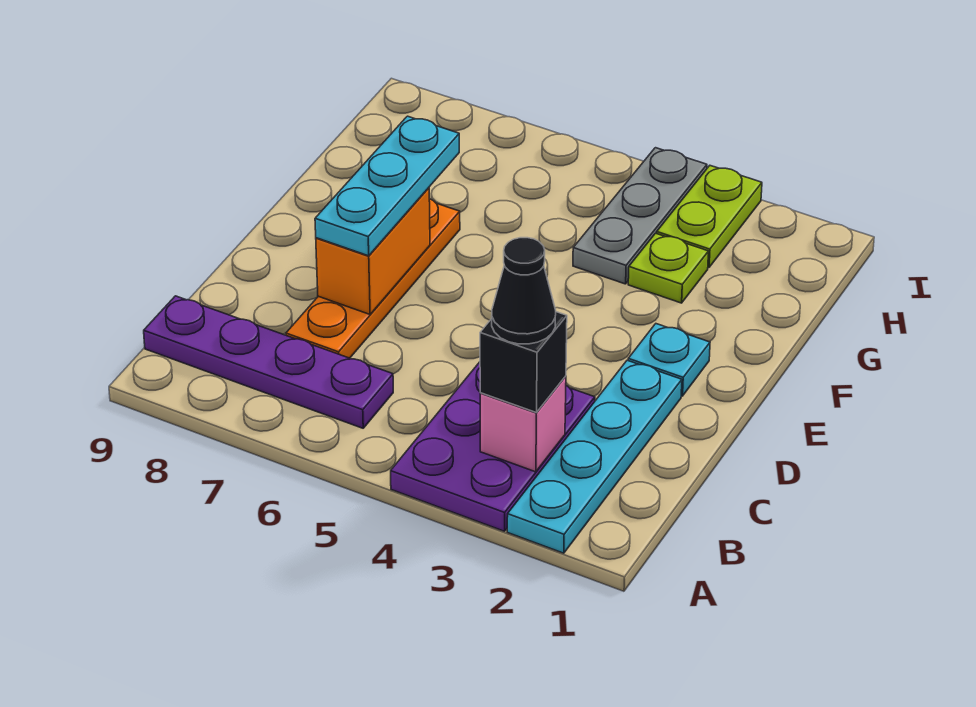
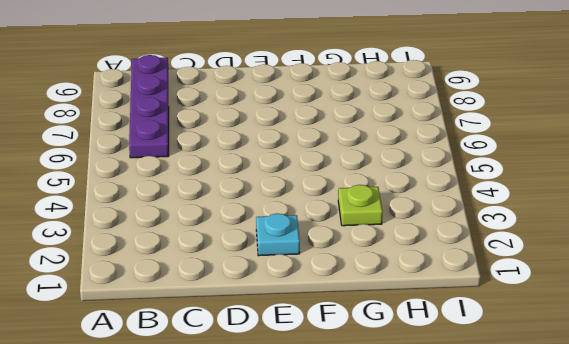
none -> cyan plate A2:D2 level 1
none -> purple plate A3:C4 level 1
none -> orange plate C7:F7 level 1

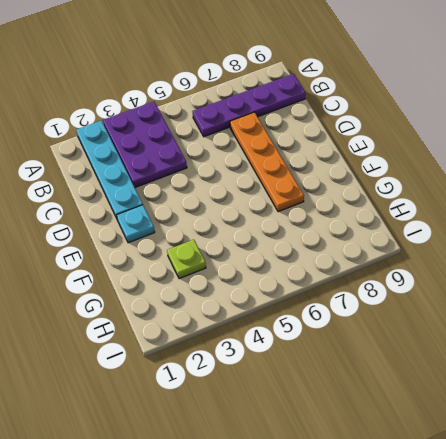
none -> grey plate G4:I4 level 1
none -> lime plate H3:I3 level 1
none -> pink brick B3 level 2

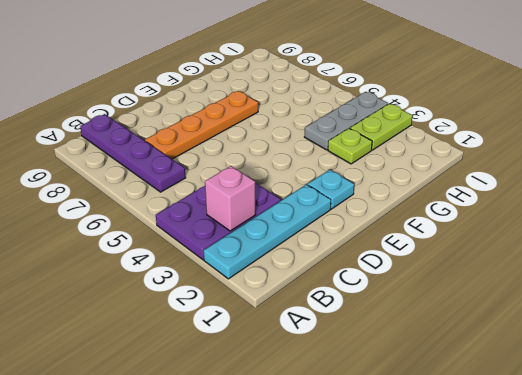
none -> orange brick D7:E7 level 2
none -> black brick B3 level 3
none -> cyan plate D7:F7 level 3

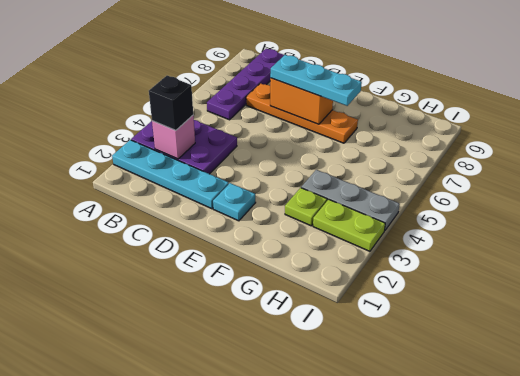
none -> black cone B3 level 4

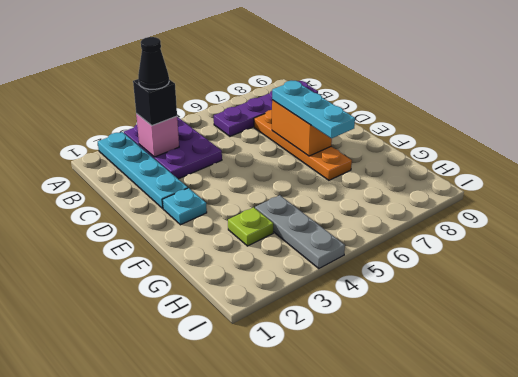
none -> lime plate H3:I3 level 1

